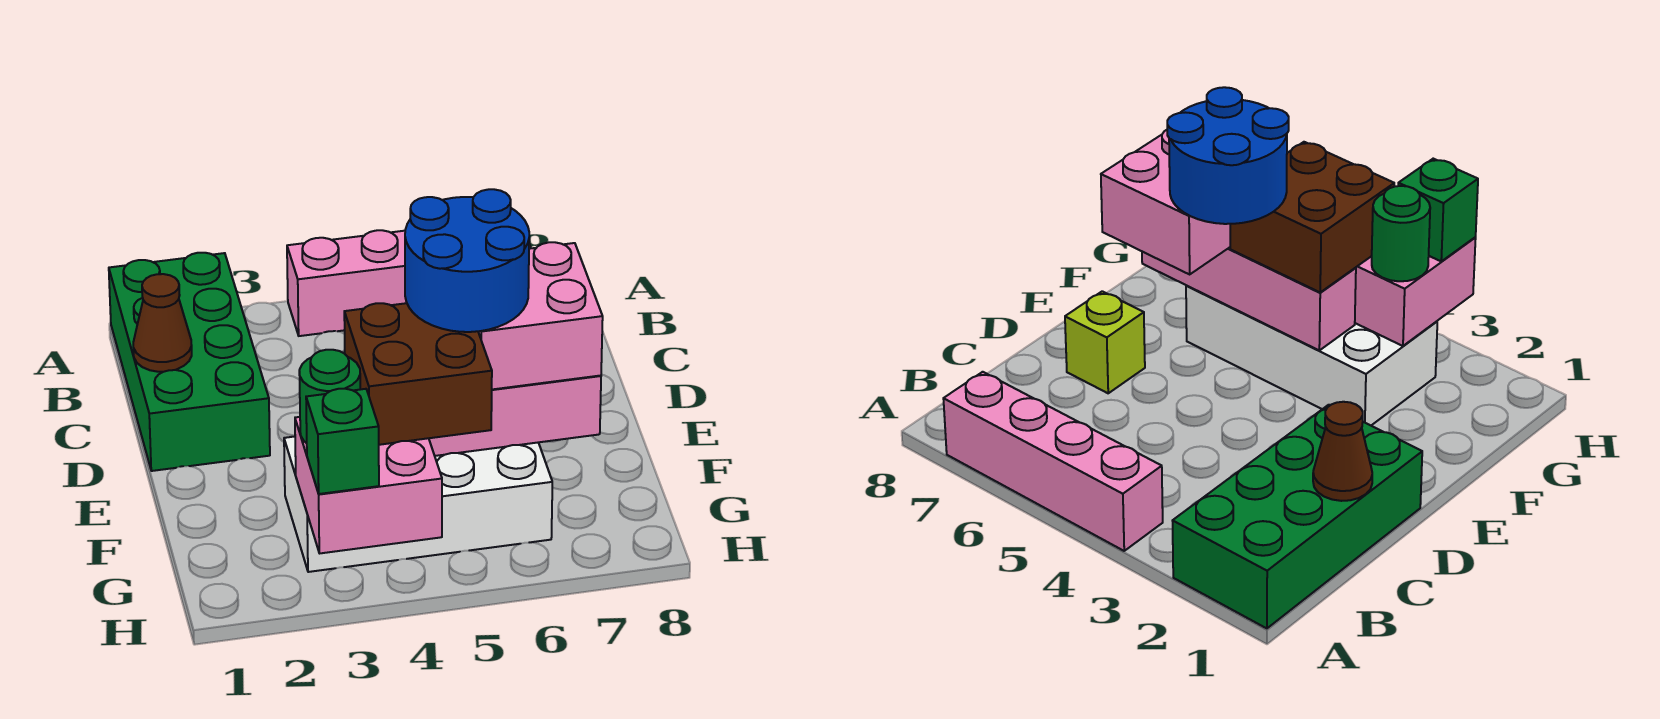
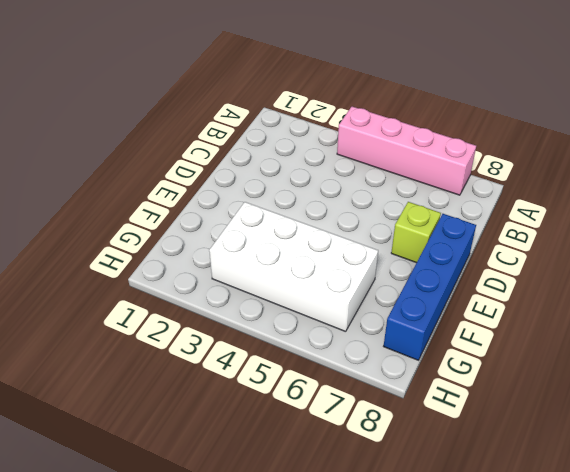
blue brick D8:G8 level 1 -> none
none -> green brick A1:D2 level 1
none -> brown cone C1 level 2
none -> pink brick F4:F7 level 2

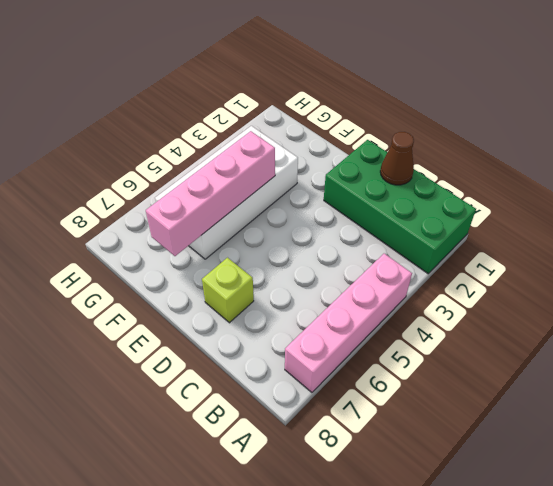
none -> pink brick G3:H4 level 2
none -> pink brick E6:F7 level 3
none -> brown brick F4:G5 level 3

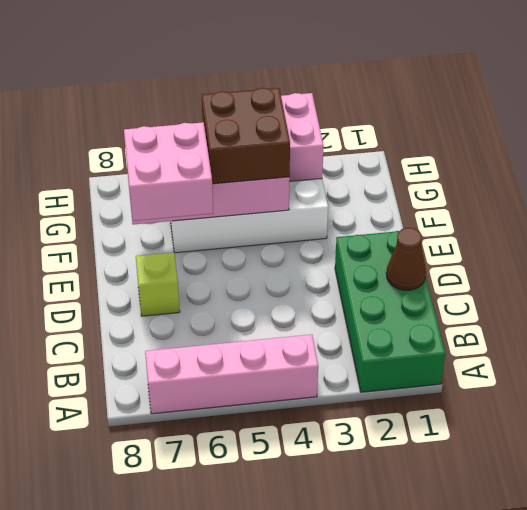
none -> green round brick G3 level 3
none -> green brick H3 level 3
none -> blue round brick E5:F6 level 4

